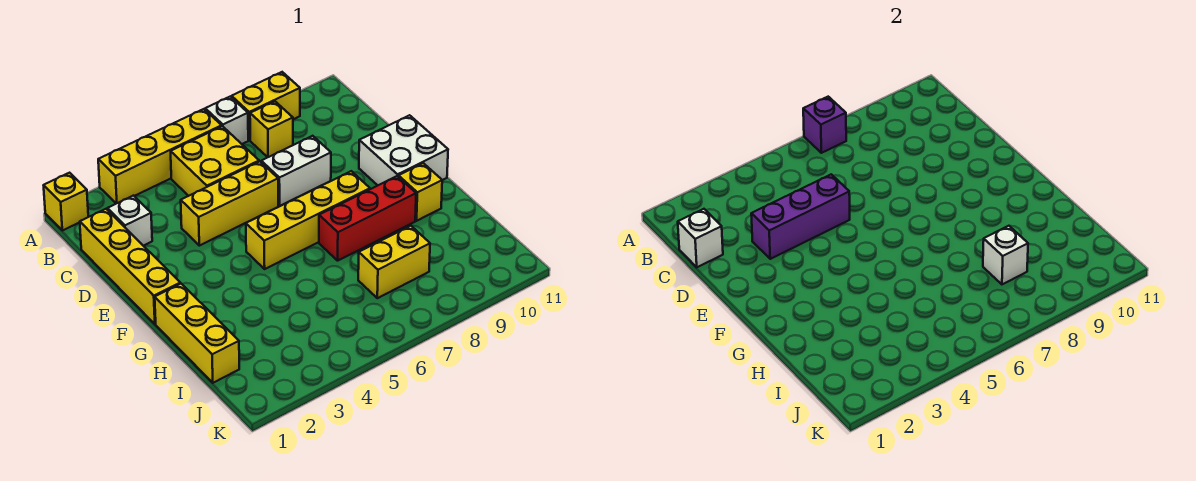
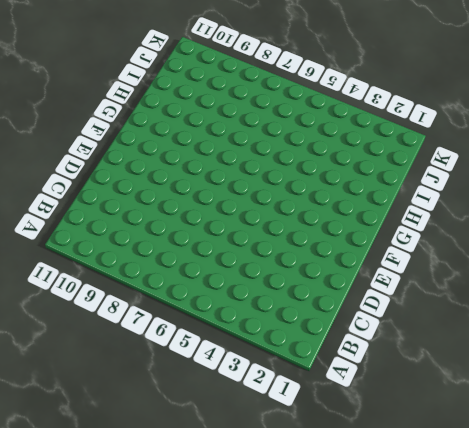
none -> yellow brick A1 level 1
none -> yellow brick A3:A6 level 1
none -> white brick A7 level 1

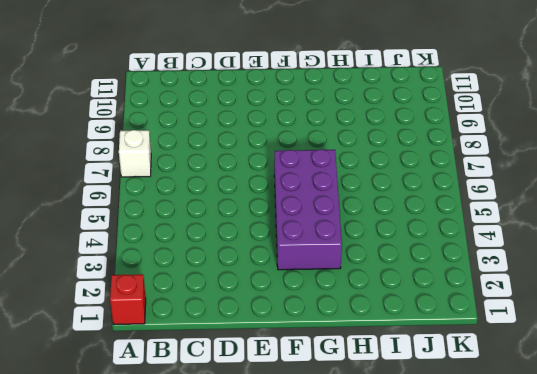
red brick A1 level 1 -> yellow brick A1 level 1
purple brick F3:G6 level 1 -> yellow brick F5:F8 level 1
none -> yellow brick A3:A6 level 1
none -> yellow brick A8:A9 level 1
none -> yellow brick B5:C6 level 1

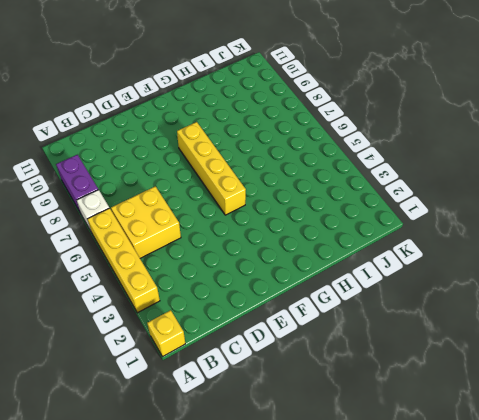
purple brick A8:A9 level 1 -> yellow brick A8:A9 level 1
none -> yellow brick B8 level 1
none -> yellow brick C1:F1 level 1
none -> white brick C2 level 1

